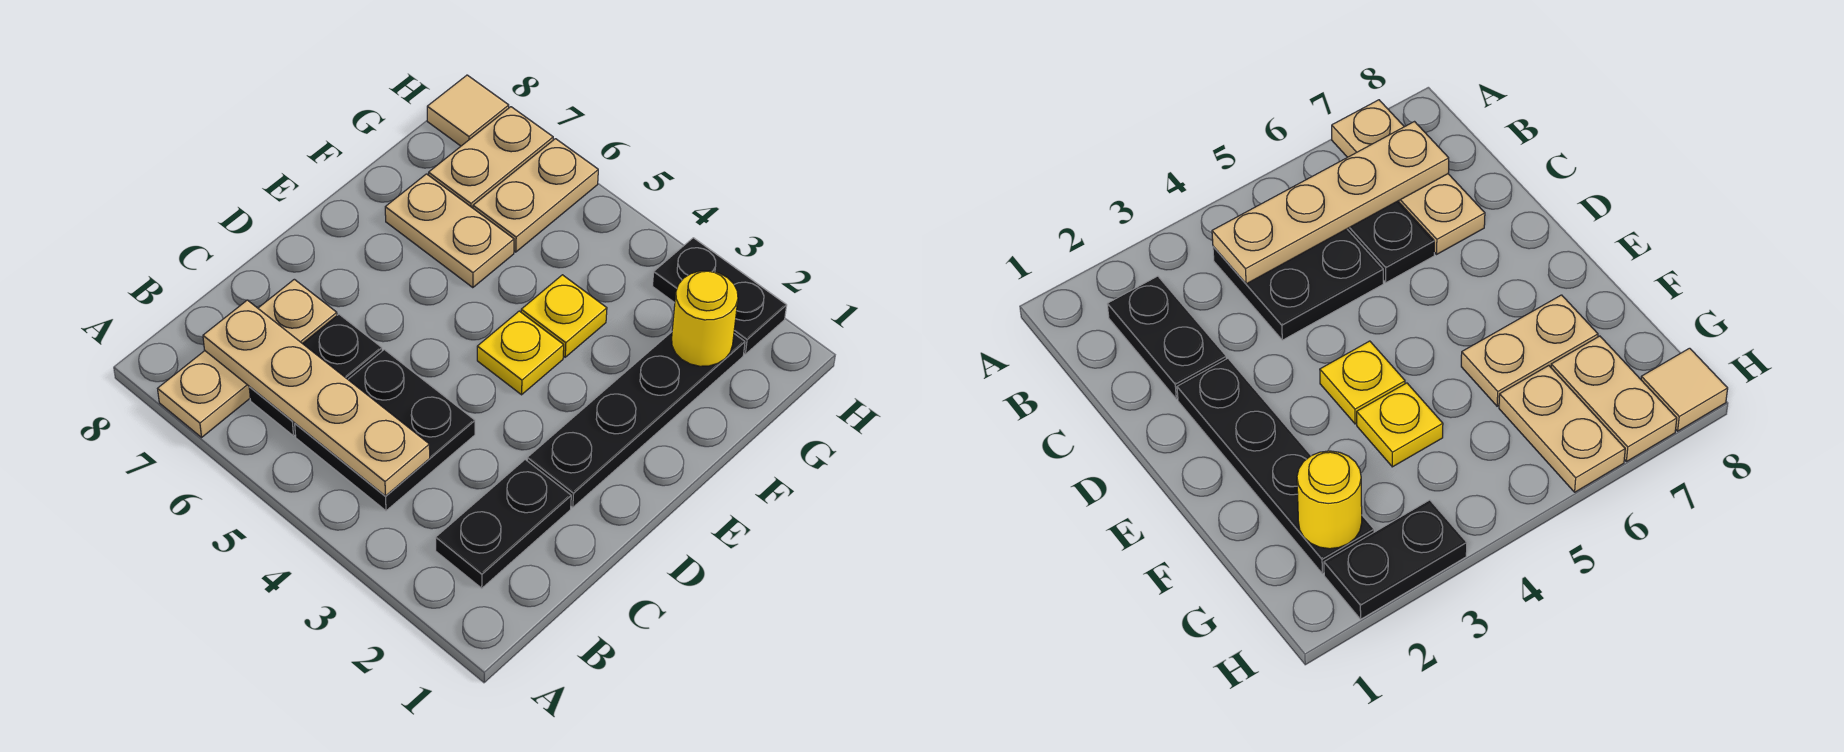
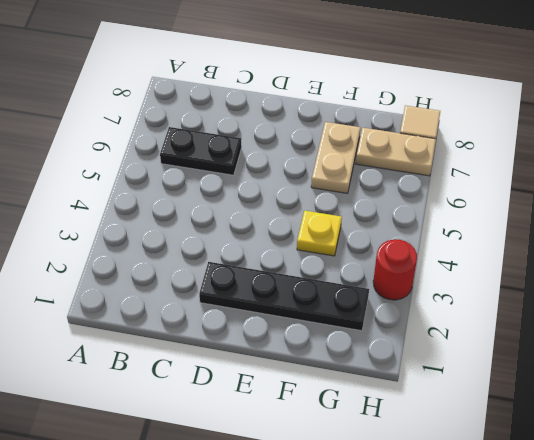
red round brick H3 level 1 -> black plate H2:H3 level 1
none -> tan plate A7:C7 level 1
none -> black plate B2:C2 level 1
none -> black plate B4:C5 level 1

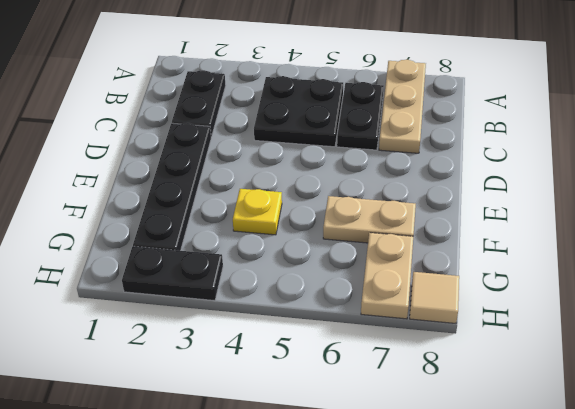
none -> yellow plate E4 level 1
none -> tan plate G6:H6 level 1
none -> tan plate B4:B7 level 2

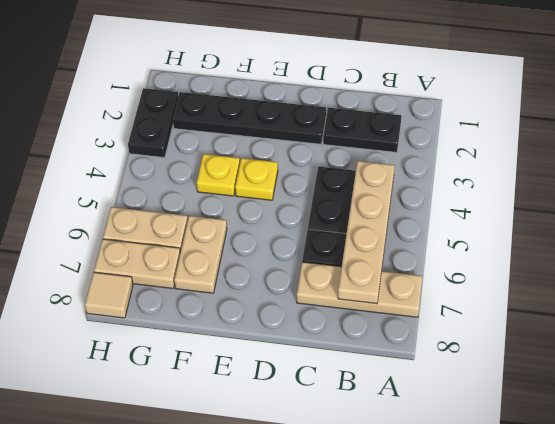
none -> yellow round brick G2 level 2

